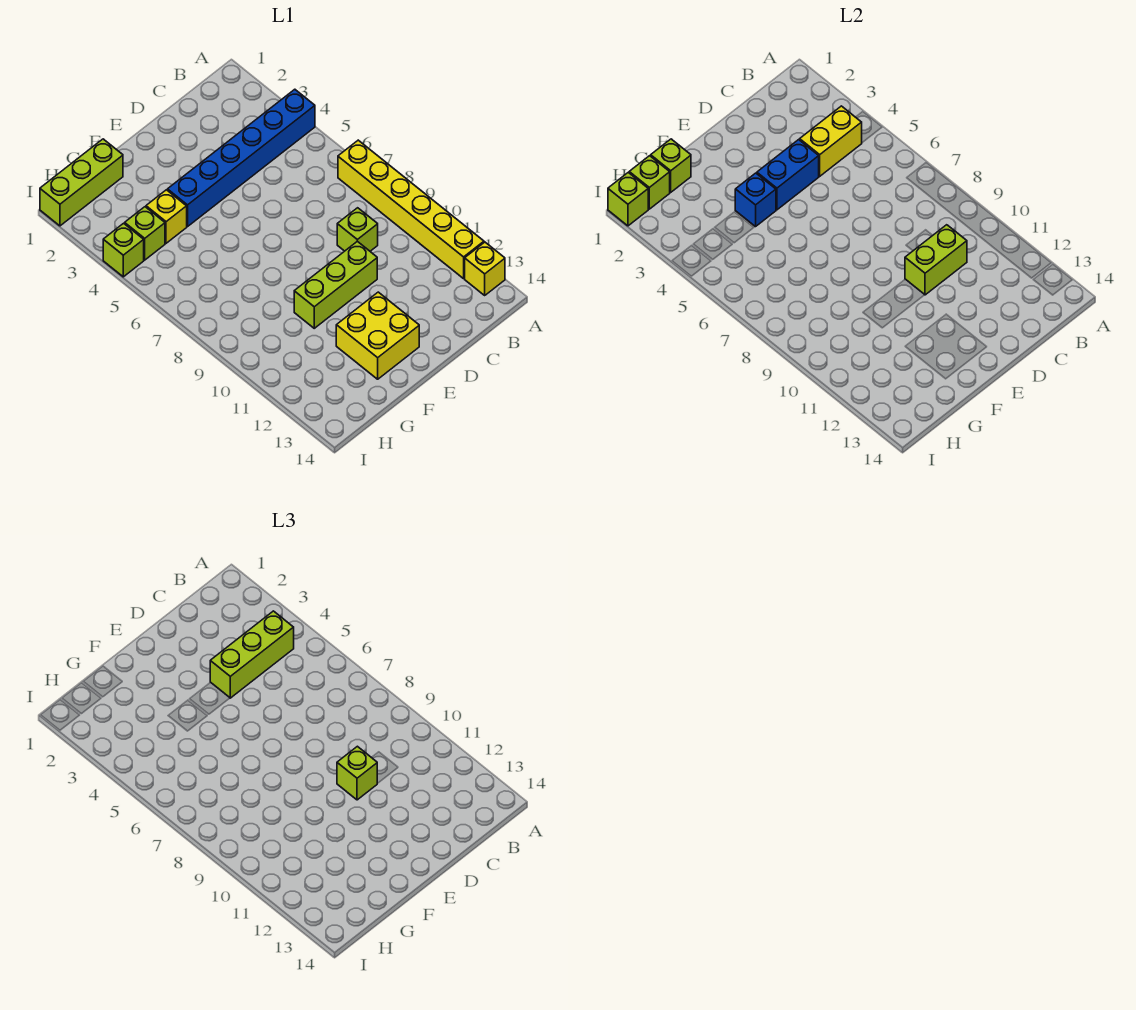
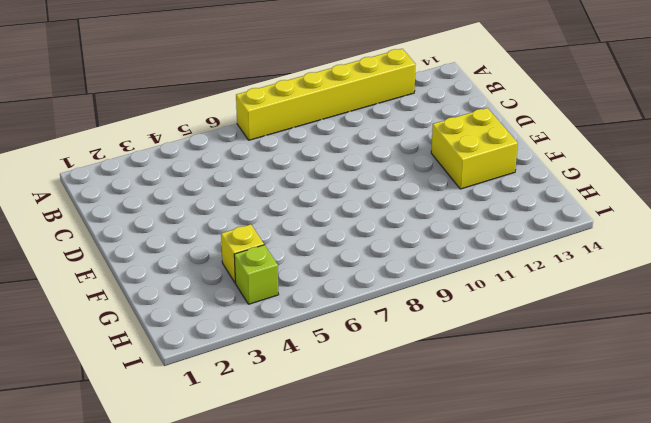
none -> blue brick A4:F4 level 1
none -> yellow brick A13 level 1
none -> lime brick C9 level 1

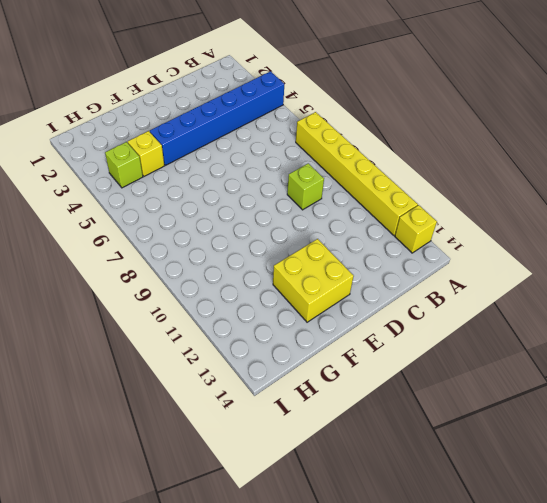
none -> lime brick D10:F10 level 1
none -> lime brick G1:I1 level 1
none -> lime brick I4 level 1

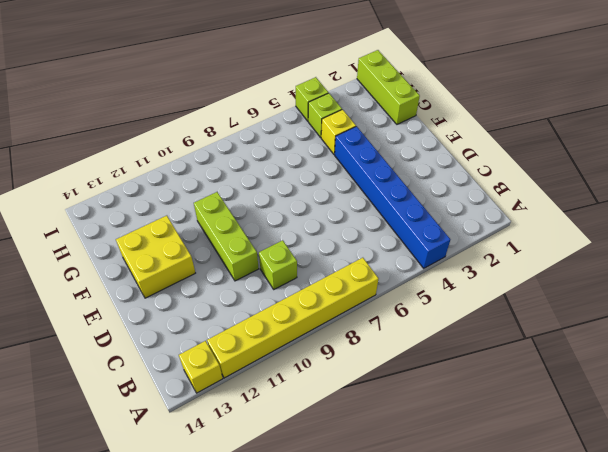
none -> yellow brick B4:C4 level 2
none -> lime brick C10:D10 level 2
none -> blue brick D4:E4 level 2

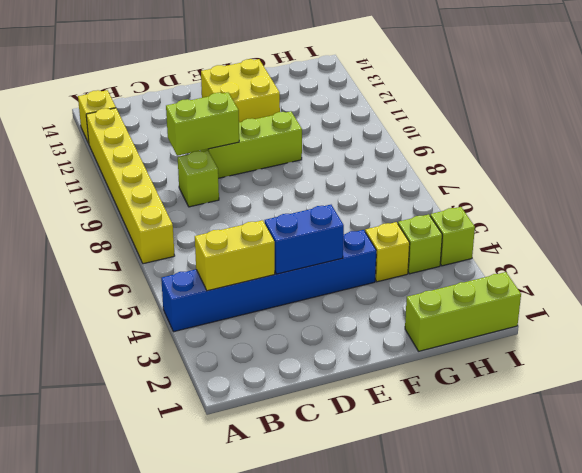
none -> blue brick F4 level 2
none -> lime brick G1 level 2
none -> lime brick H1 level 2

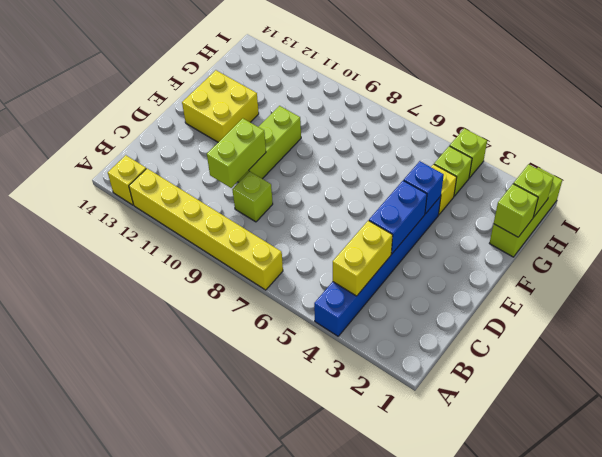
none -> lime brick I1 level 2
none -> lime brick B4:D4 level 3
none -> lime brick D10 level 3

